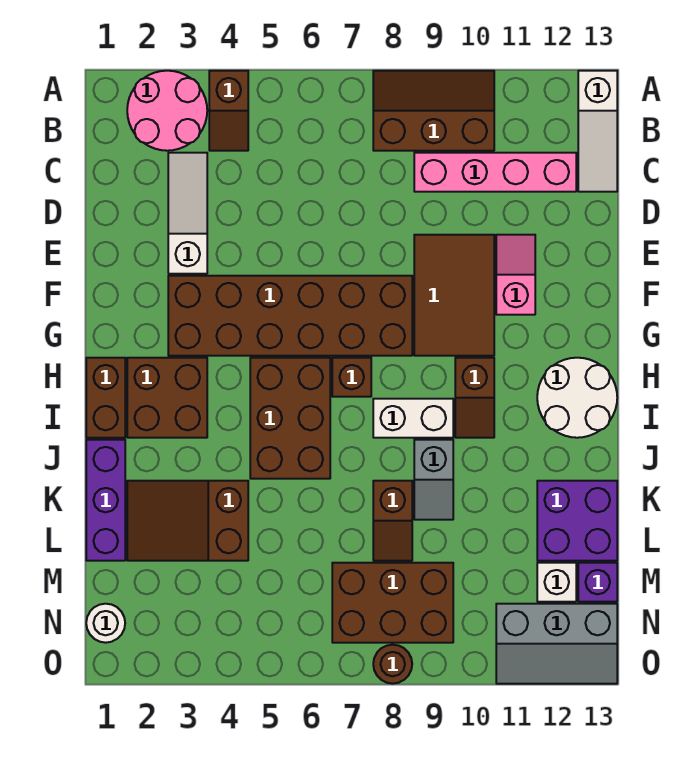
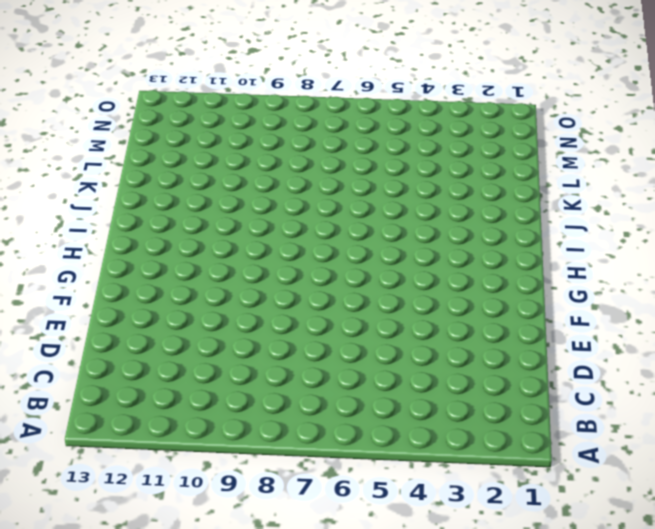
none -> pink round brick A2:B3 level 1
none -> brown slope A4:B4 level 1 top A
none -> brown slope A8:B10 level 1 top B

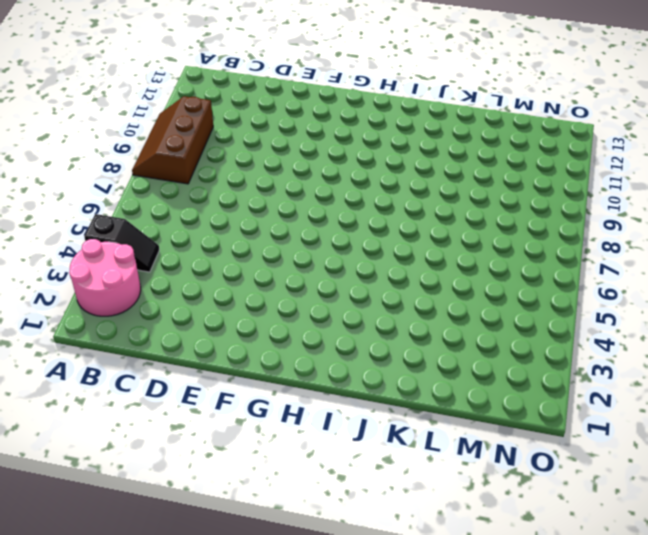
black slope A4:B4 level 1 top A -> brown slope A4:B4 level 1 top A
none -> white slope A13:C13 level 1 top A
none -> white slope C3:E3 level 1 top E
none -> pink brick C9:C12 level 1

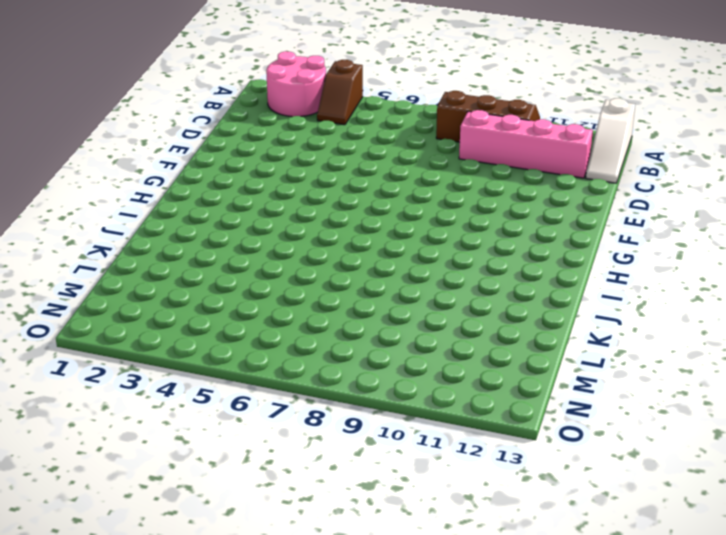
none -> white slope C3:E3 level 1 top E
none -> brown tile E9:G10 level 1
none -> pink slope E11:F11 level 1 top F

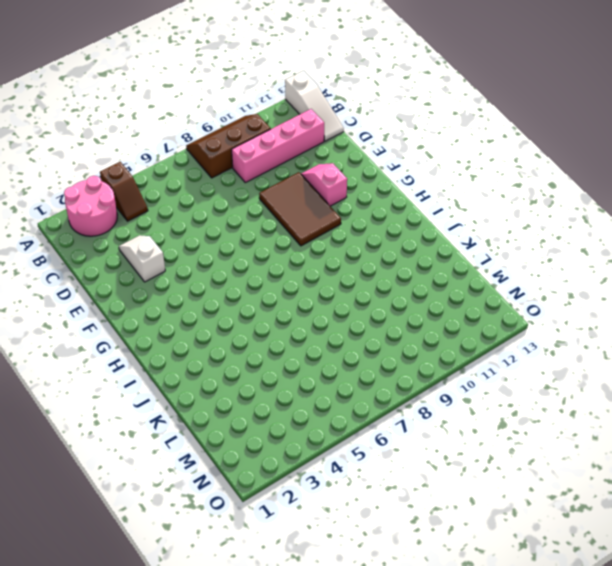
white slope D3:E3 level 1 top E -> white slope C3:E3 level 1 top E
none -> brown brick F3:G8 level 1
none -> brown brick H1:I1 level 1
none -> brown brick H2:I3 level 1

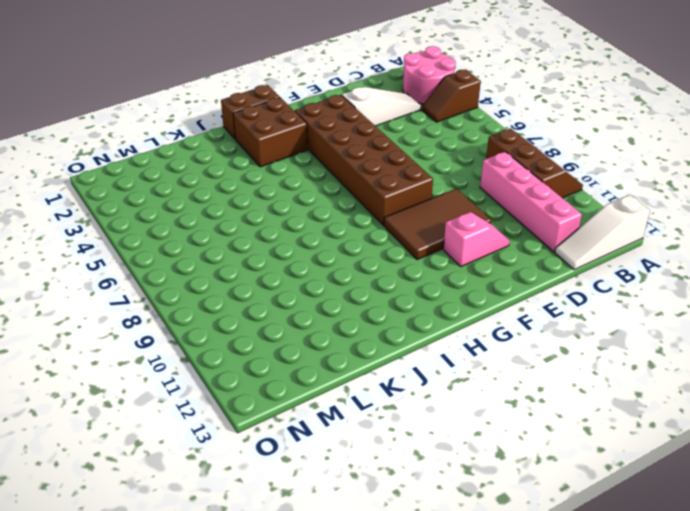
none -> brown brick H5:J6 level 1
none -> brown brick H7 level 1
none -> brown slope H10:I10 level 1 top H

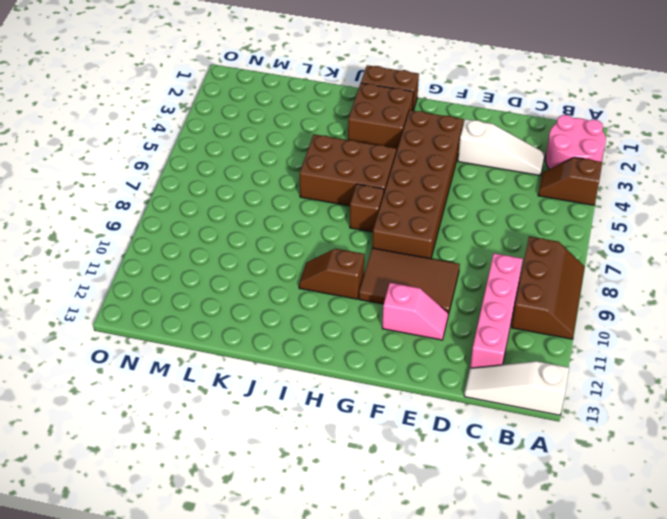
none -> white round brick H12:I13 level 1
none -> white brick I8:I9 level 1
none -> purple brick J1:L1 level 1

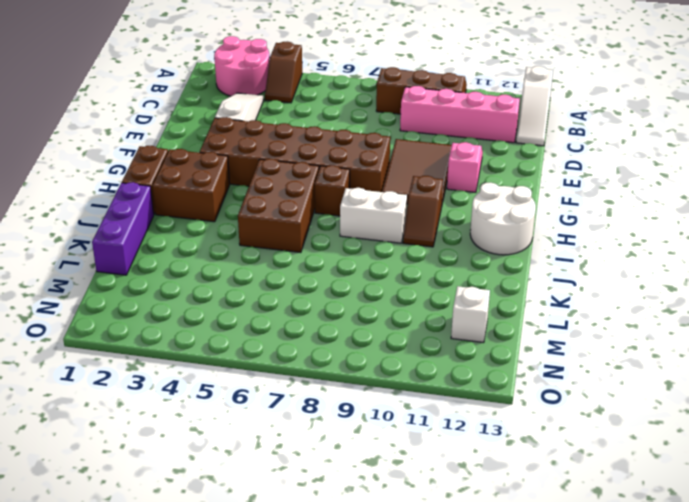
none -> grey slope J9:K9 level 1 top J
none -> brown slope K2:L4 level 1 top 4
none -> brown slope K8:L8 level 1 top K

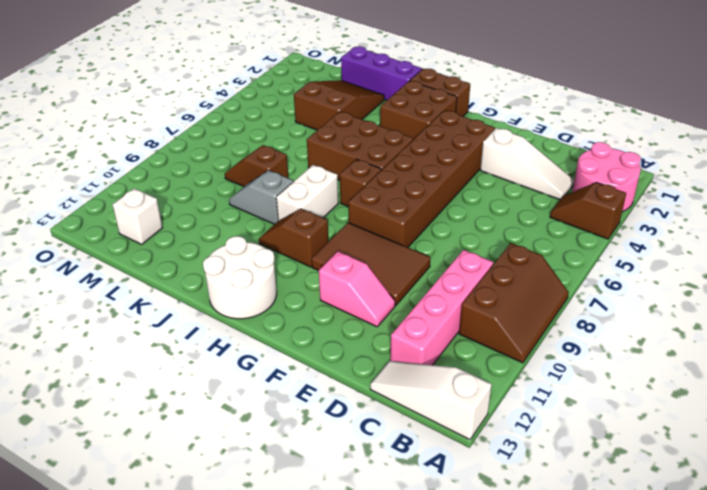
none -> purple brick K12:L13 level 1
none -> brown brick M7:N9 level 1
none -> purple brick M13 level 1

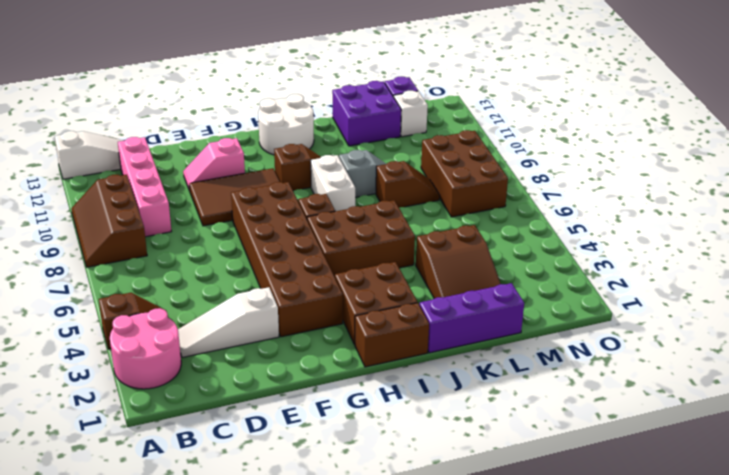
none -> white round brick N1 level 1
none -> grey slope N11:O13 level 1 top N
none -> brown round brick O8 level 1

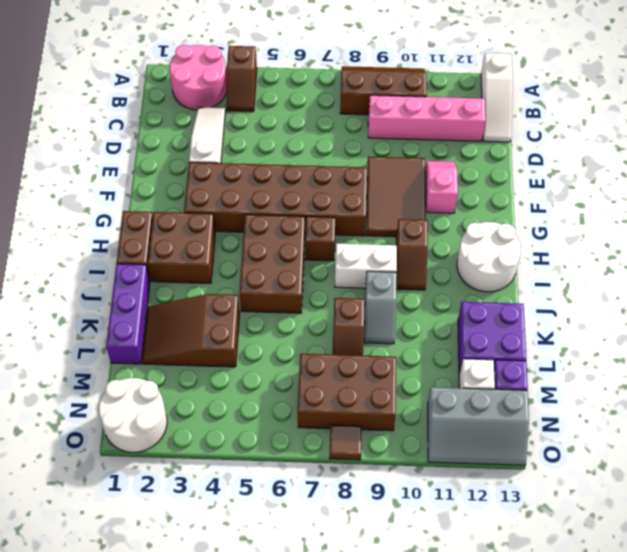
white round brick N1:O2 level 1 -> white round brick N1 level 1
brown tile O8 level 1 -> brown round brick O8 level 1

